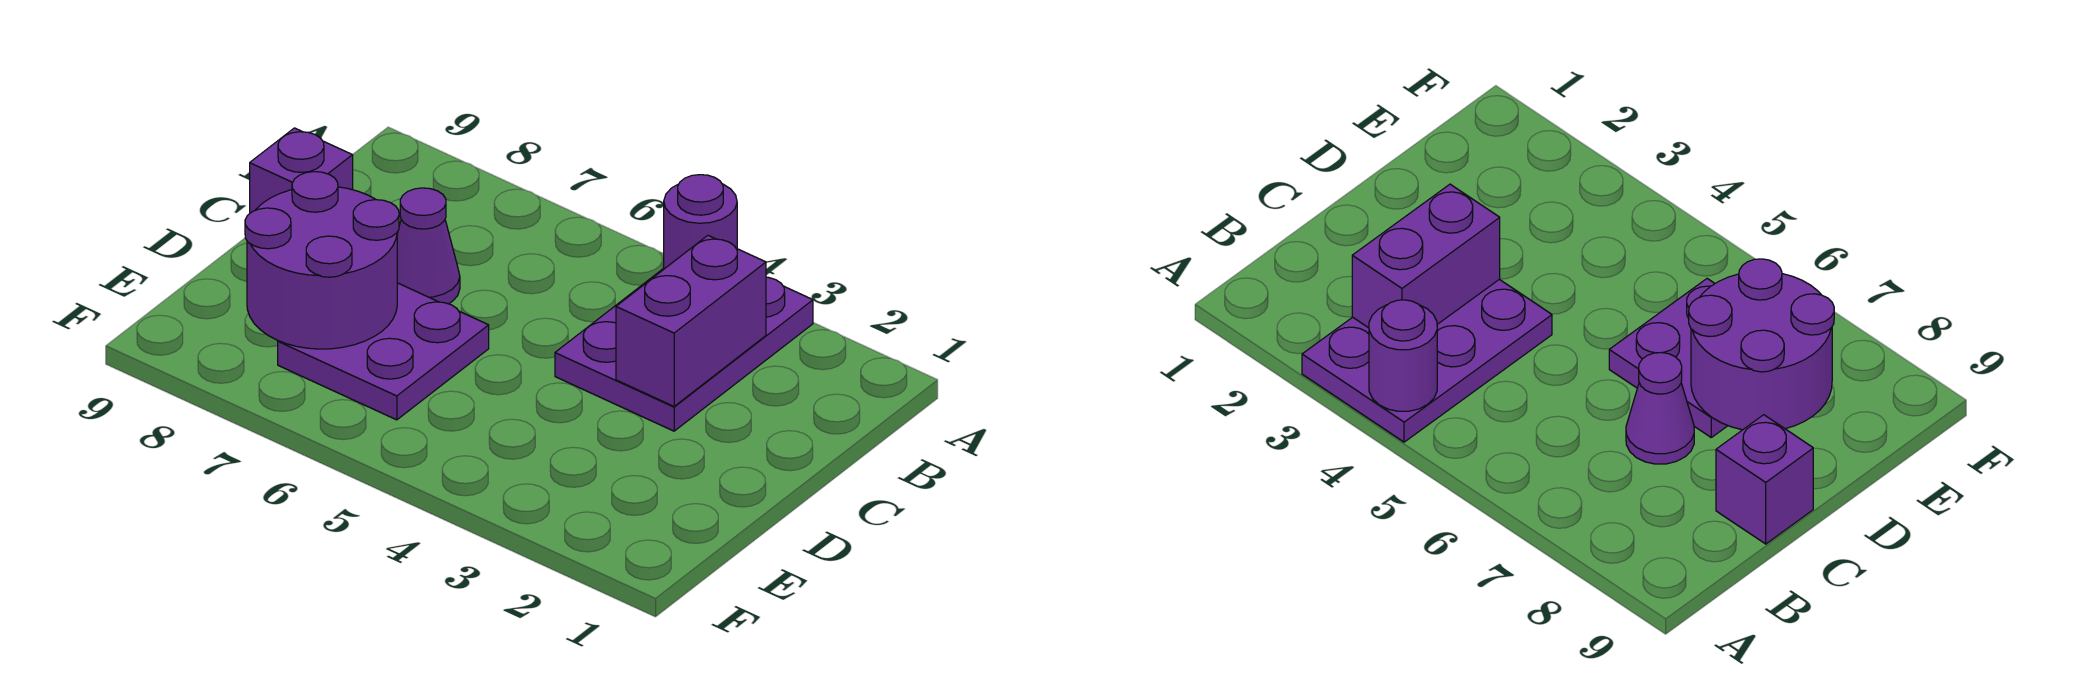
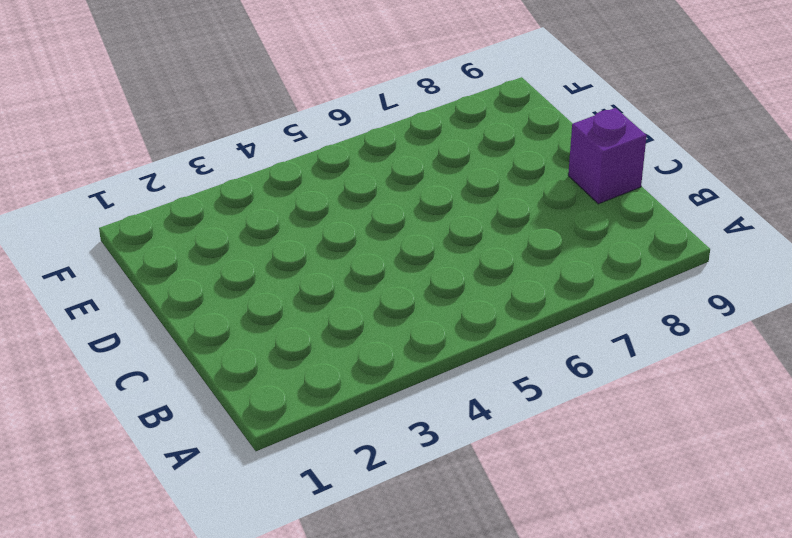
none -> purple plate A3:C4 level 1
none -> purple cone C7 level 1

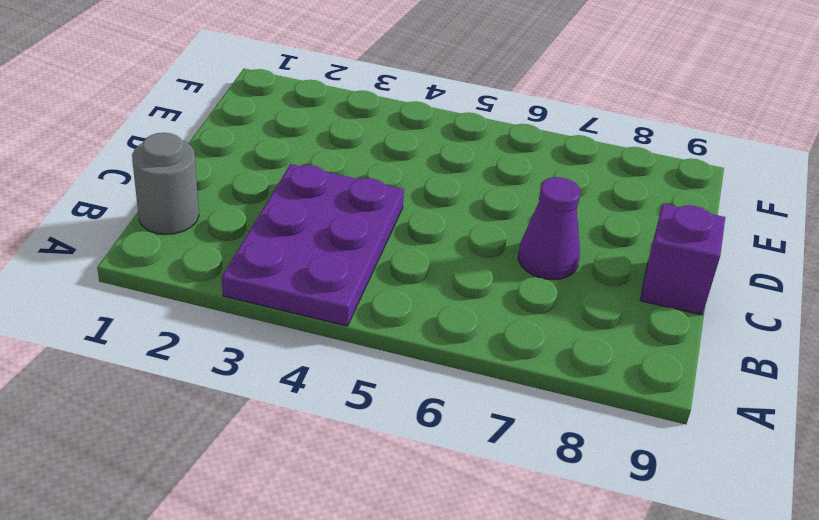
grey round brick B1 level 1 -> none
none -> purple plate D6:E7 level 1
none -> purple round brick A4 level 2

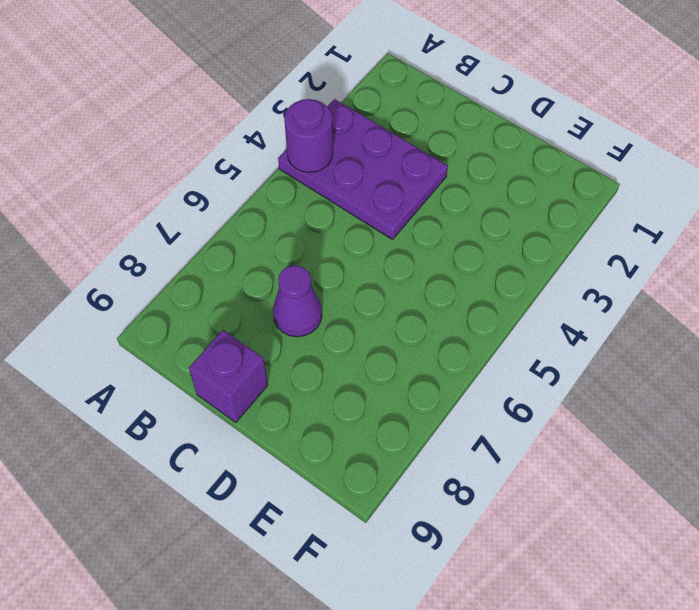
none -> purple plate D6:E7 level 1
none -> purple brick B3:C3 level 2

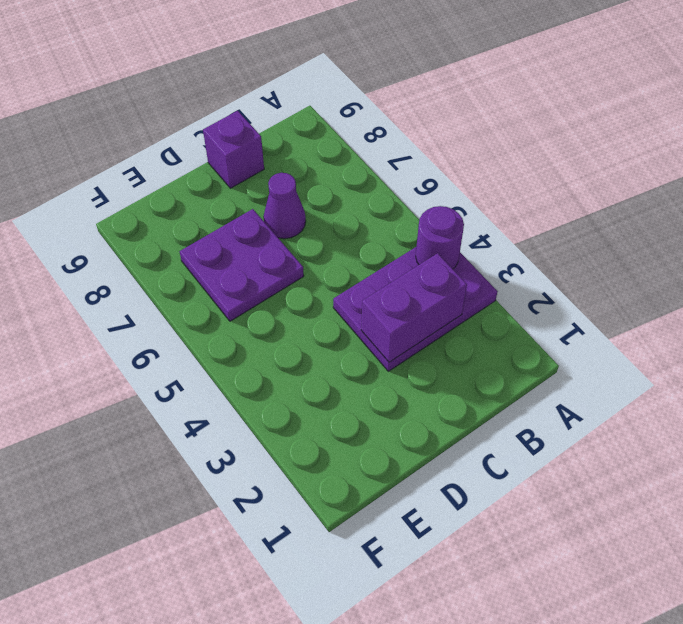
none -> purple round brick D7:E8 level 2

